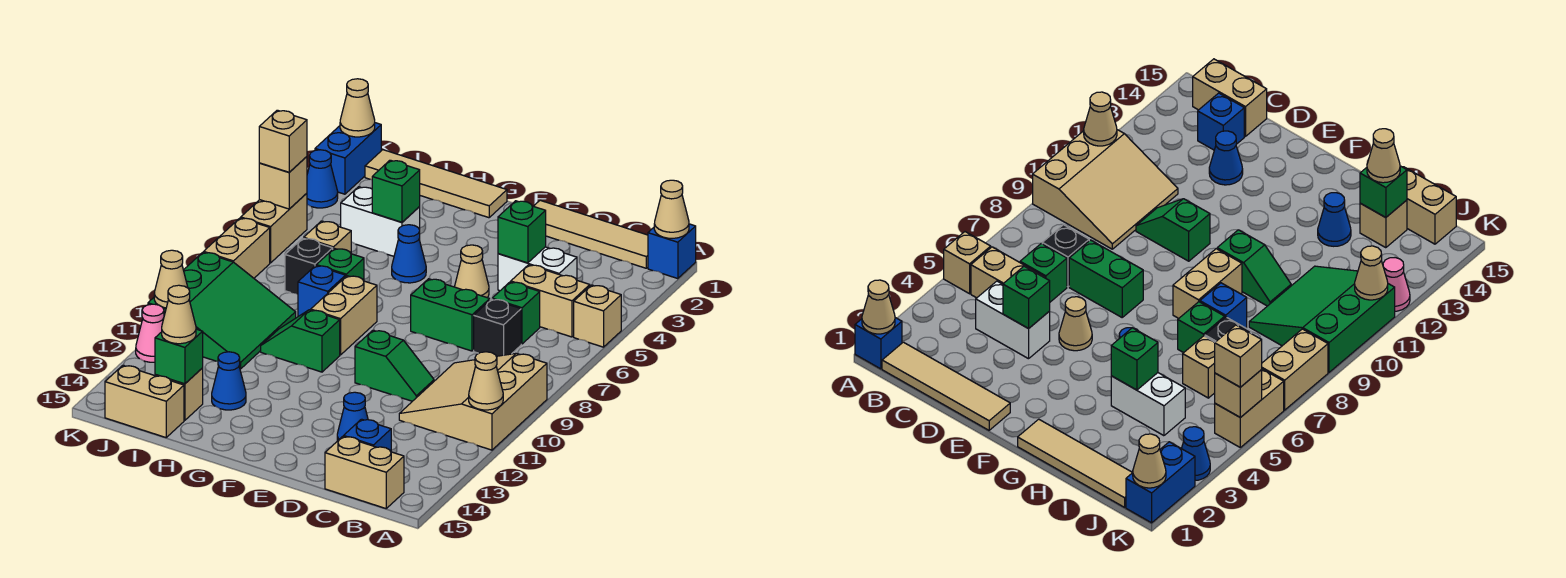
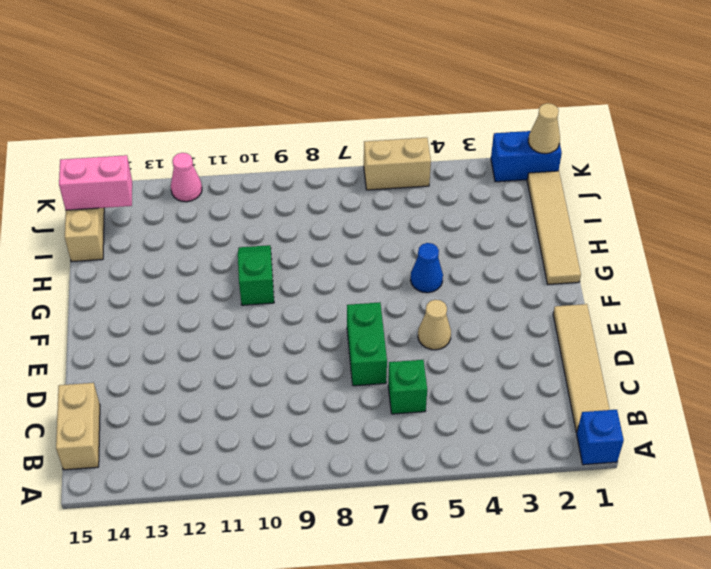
pink brick J14:J15 level 2 -> none
none -> tan brick A5 level 1
none -> tan slope A9:C11 level 1 top A
none -> tan brick B5:C5 level 1
none -> white brick C4:D4 level 1

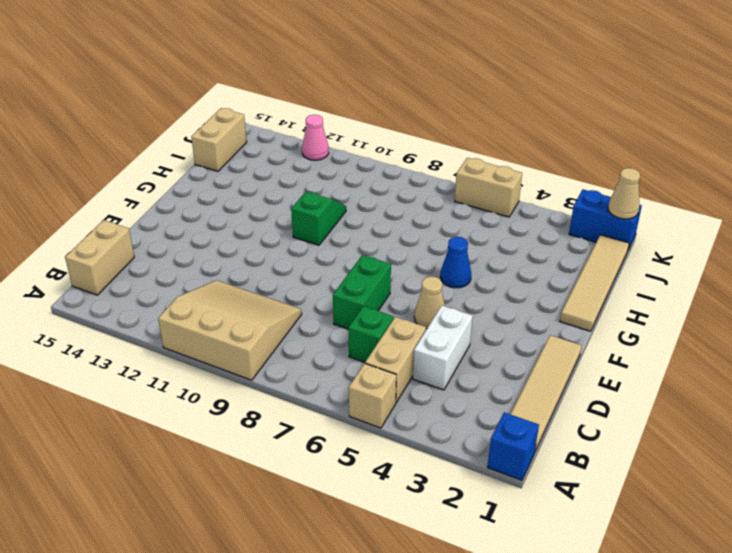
none -> black brick C7 level 1
none -> blue brick C14 level 1
none -> green slope D10:E10 level 1 top E
none -> blue cone D13 level 1

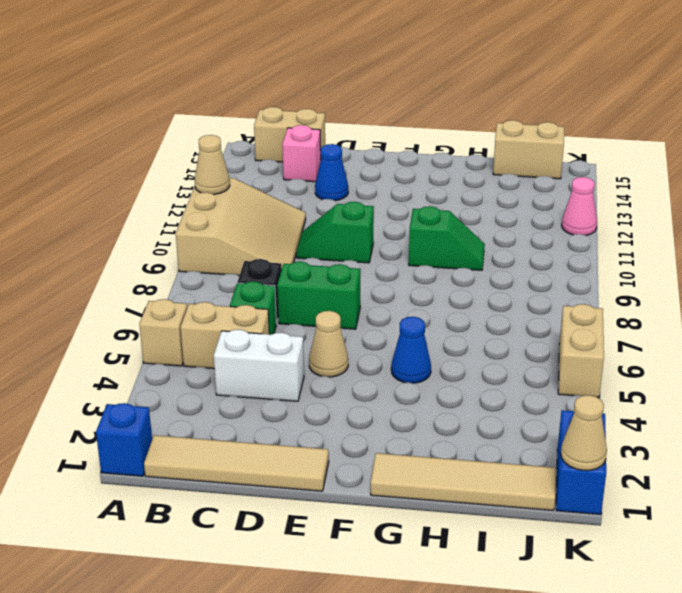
pink brick C14 level 1 -> blue brick C14 level 1
none -> tan brick G8:G9 level 1
none -> white brick H4:I4 level 1
none -> green brick H7 level 1
none -> blue brick H8 level 1

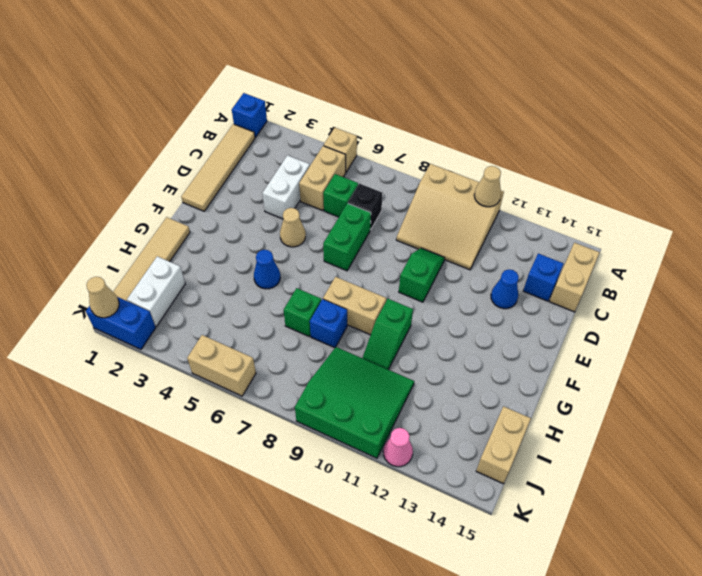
white brick I2:J2 level 1 -> white brick H4:I4 level 1
none -> blue cone H13 level 1
none -> tan brick I6 level 1
none -> black brick I7 level 1
none -> tan brick I14 level 1

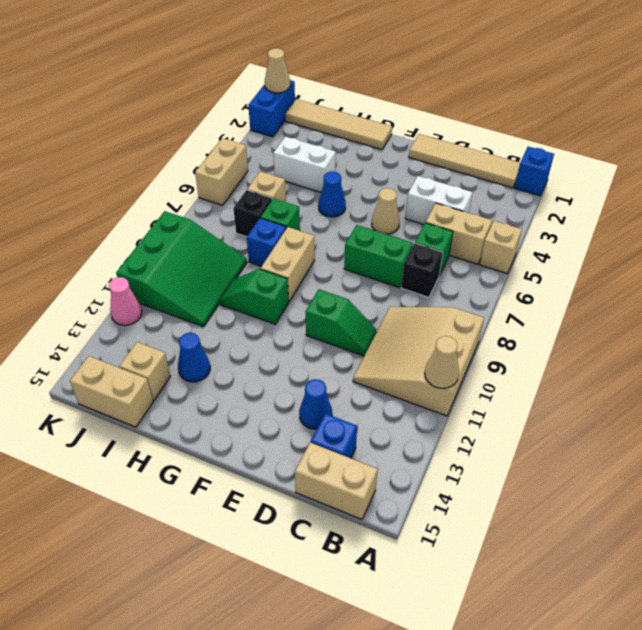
none -> blue cone K3 level 1
none -> tan brick K7:K8 level 1
none -> tan cone A1 level 2
none -> green brick D4 level 2

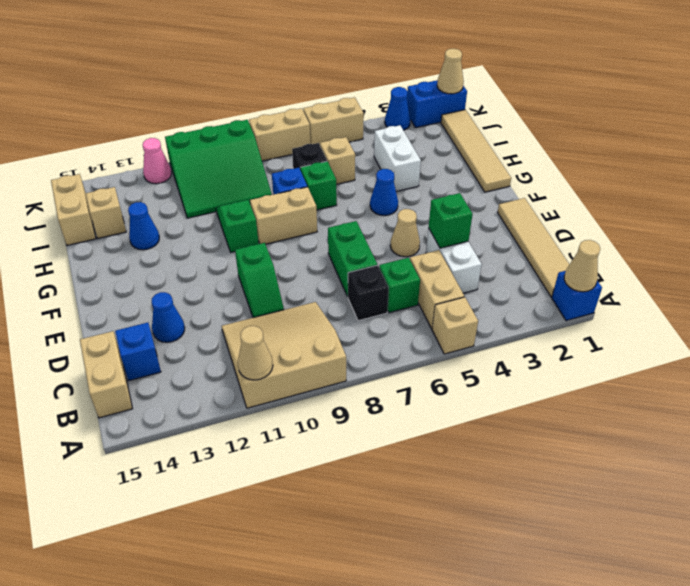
none -> green brick H4 level 2
none -> green brick I14 level 2
none -> tan brick K5 level 2
none -> tan cone K11 level 2

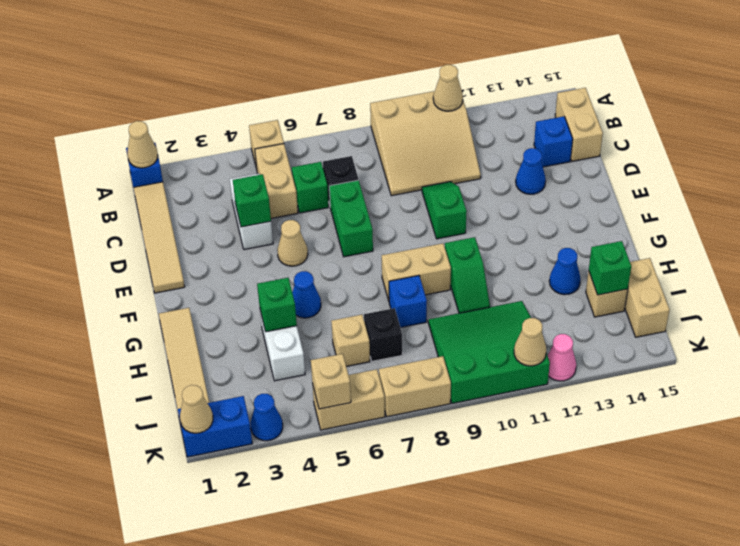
none -> green brick H7 level 1
none -> tan cone I14 level 3
none -> tan brick K5 level 3

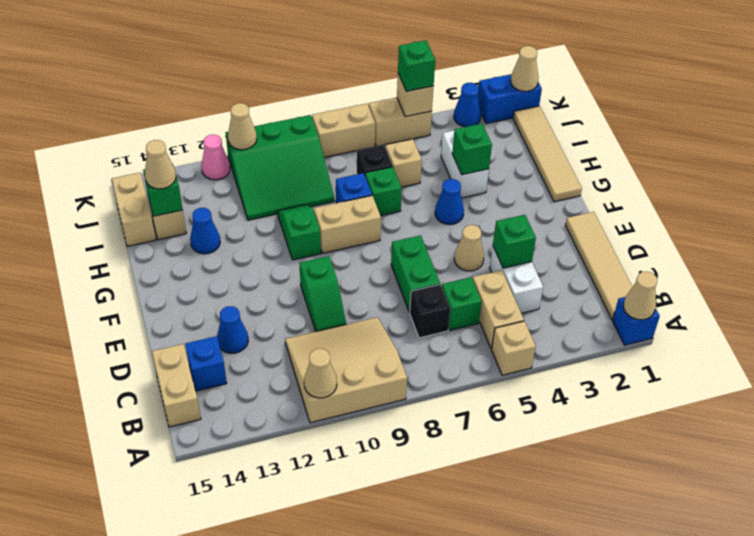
green brick K5 level 3 -> tan brick K5 level 3

